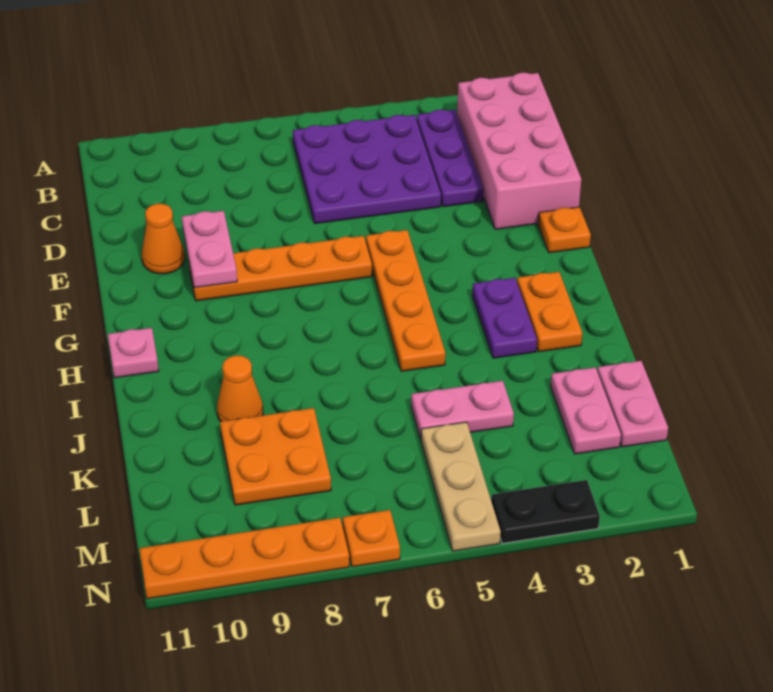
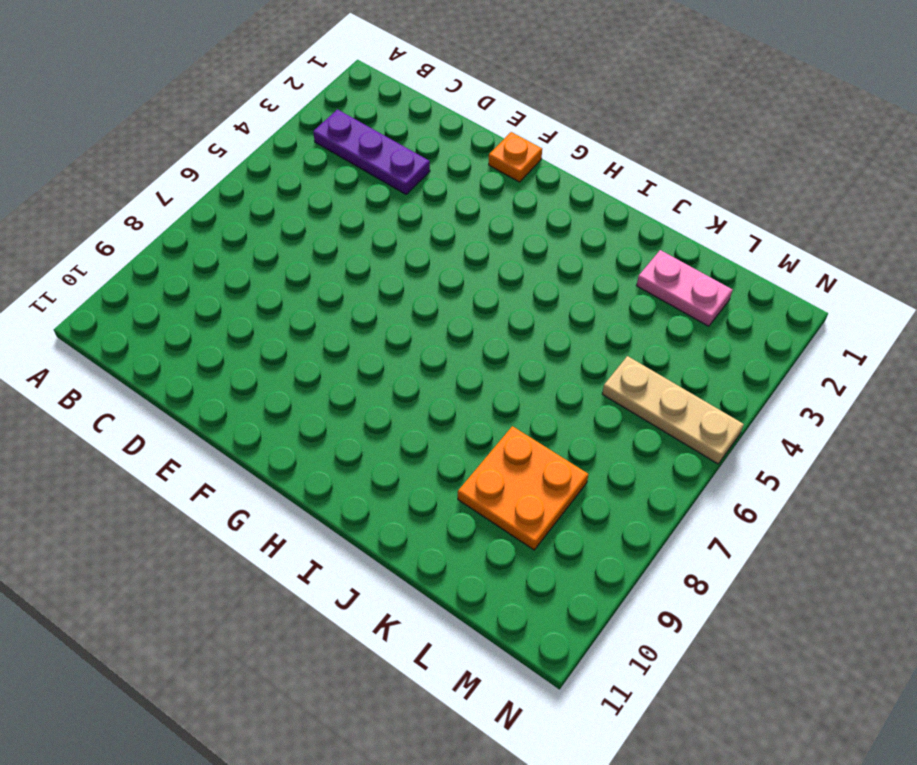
none -> pink brick B1:E2 level 1
none -> purple plate B4:D6 level 1
none -> orange cone E10 level 1

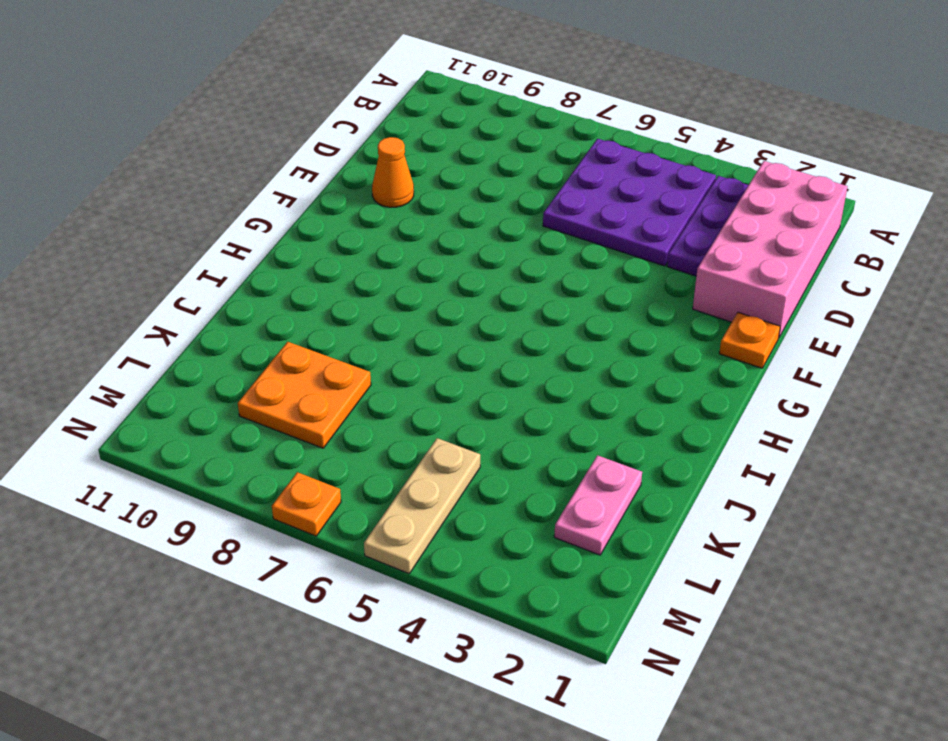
none -> orange plate F5:I5 level 1
none -> orange plate F6:F9 level 1
none -> orange plate H2:I2 level 1

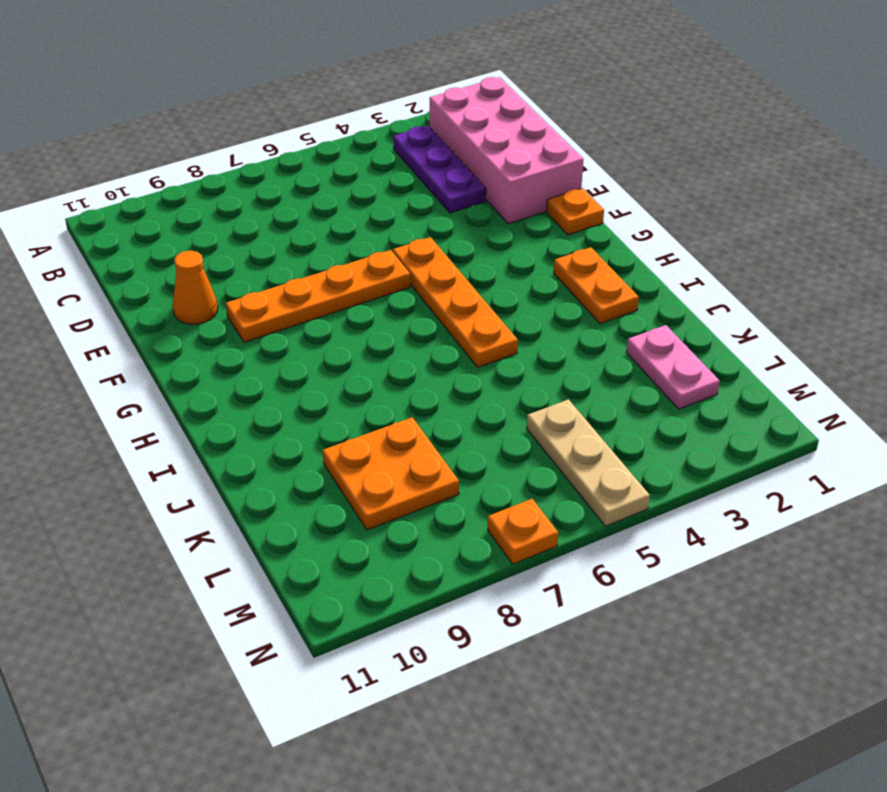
none -> purple plate B4:D6 level 1
none -> purple plate H3:I3 level 1
none -> pink plate H11 level 1

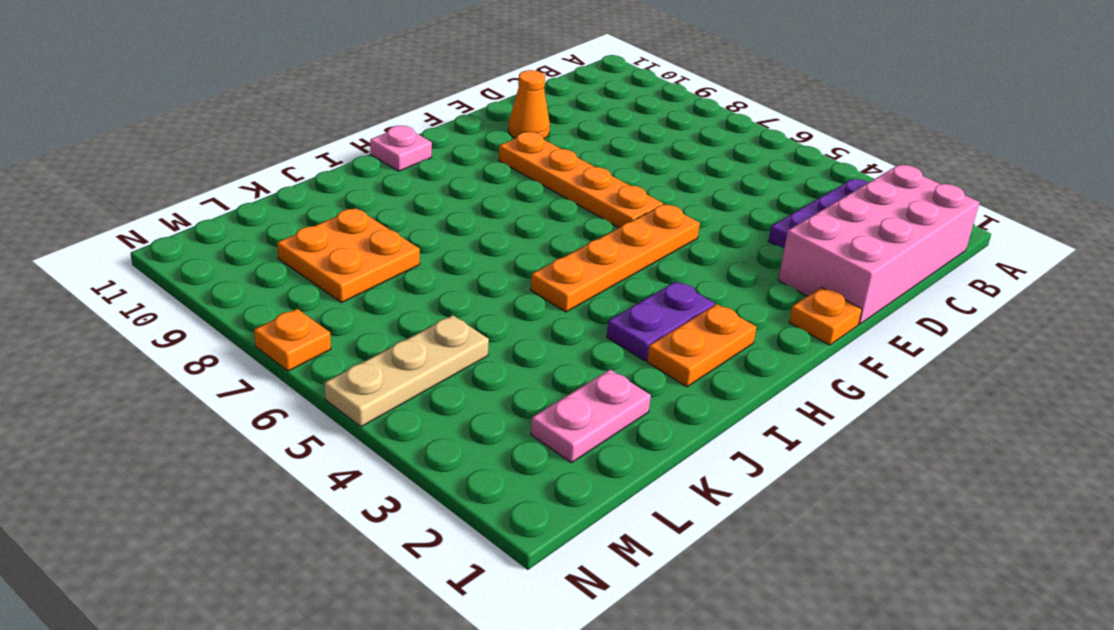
none -> purple plate B4:D6 level 1
none -> orange cone J9 level 1
none -> pink plate K1:L1 level 1

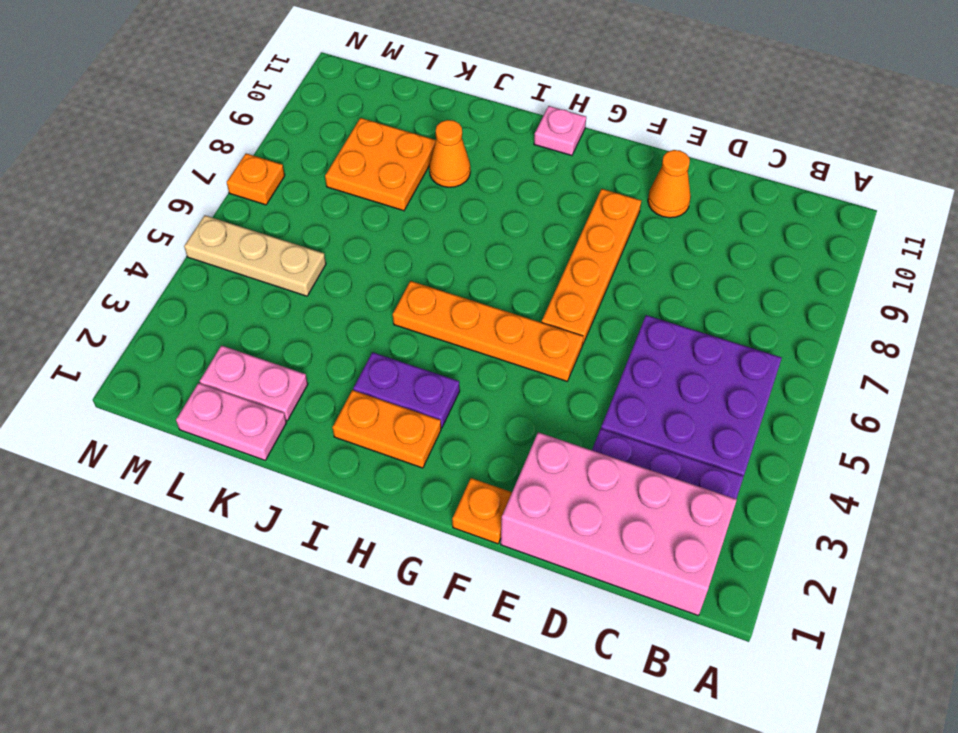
none -> pink plate K4:K5 level 1
none -> black plate N3:N4 level 1
none -> orange plate N8:N11 level 1

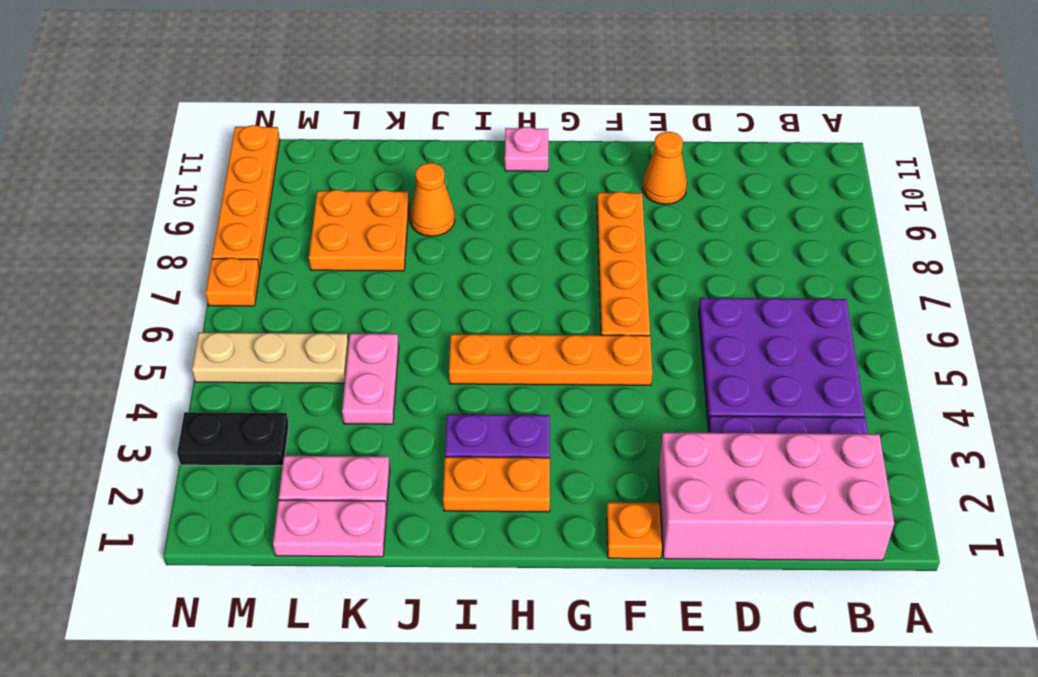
black plate M3:N3 level 1 -> black plate N3:N4 level 1
none -> pink plate E9:F9 level 2

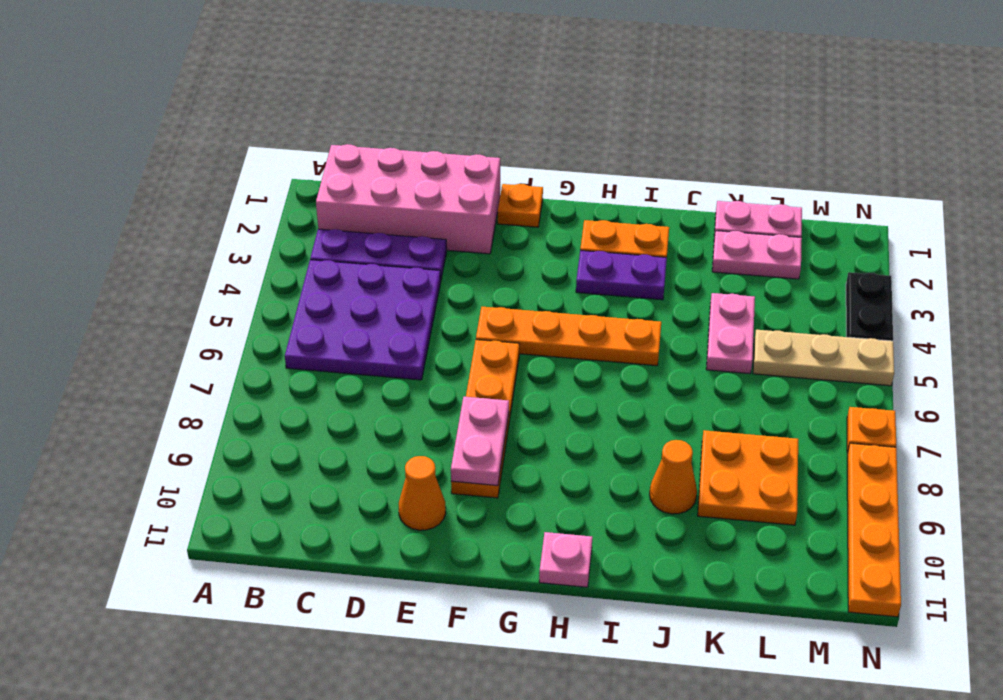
pink plate F8:F9 level 2 -> pink plate E9:F9 level 2

